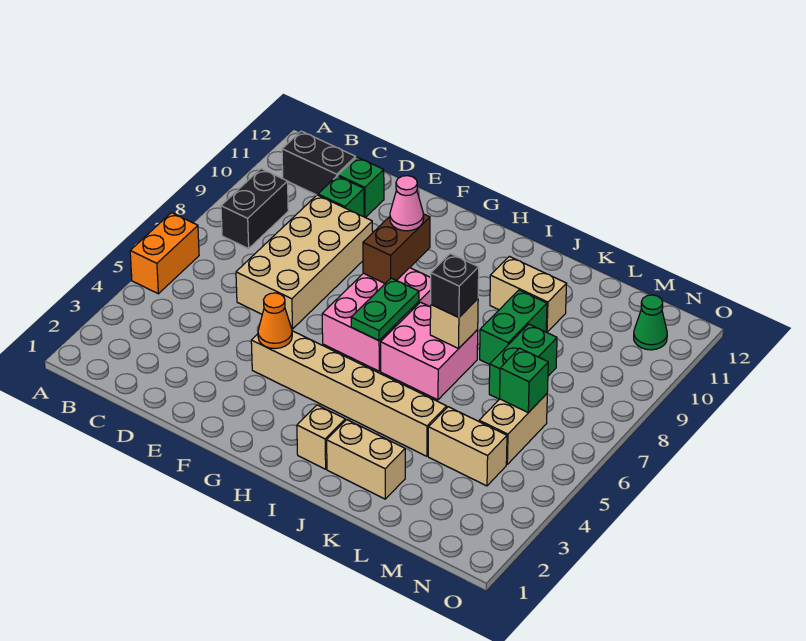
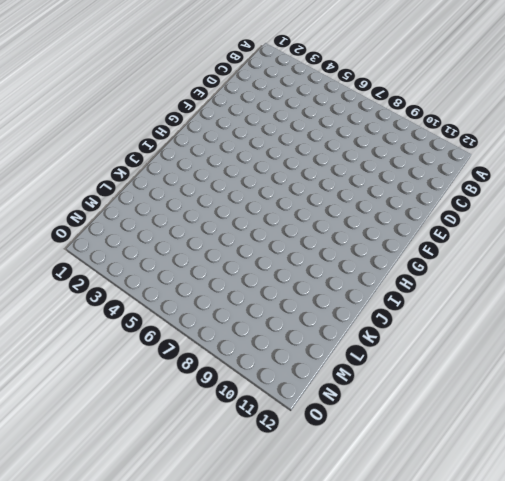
none -> orange brick A5:A6 level 1
none -> black brick B8:B9 level 1
none -> black brick B11:C11 level 1

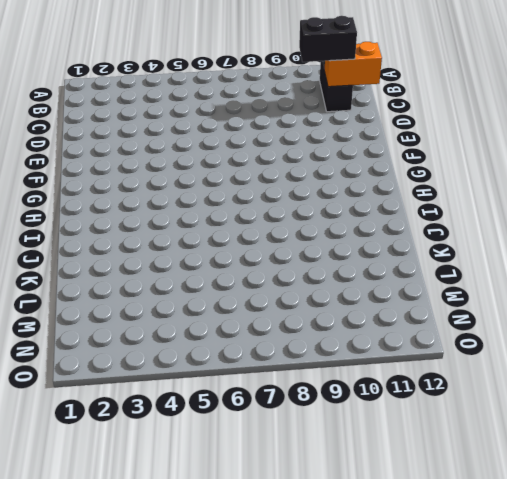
black brick C10:C11 level 3 -> black brick B8:B9 level 1
orange brick C11:C12 level 2 -> orange brick A5:A6 level 1
none -> tan brick D6:E9 level 1
none -> green brick D10 level 1
none -> green brick D11 level 1

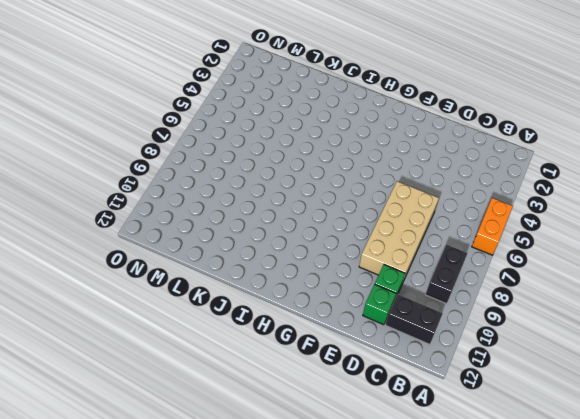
none -> tan brick F4:K4 level 1
none -> pink brick G6:H8 level 1
none -> tan brick I2 level 1

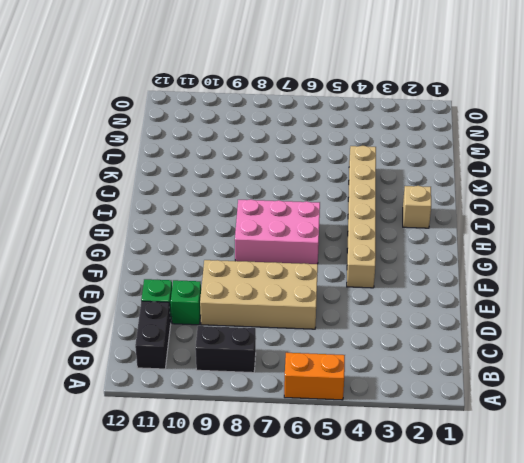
none -> pink brick I6:J7 level 1
none -> tan brick J2:K2 level 1
none -> tan brick J10:K10 level 1

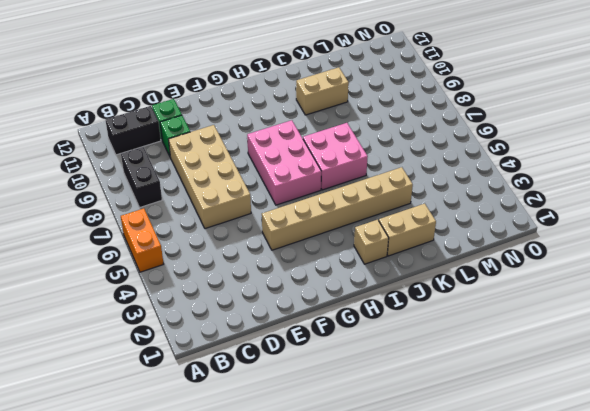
none -> green brick K8:K9 level 1
none -> tan brick L4:M4 level 1
none -> green brick L7:L8 level 1

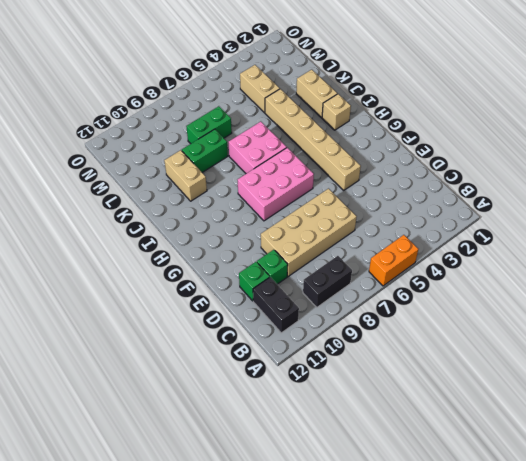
none -> tan brick M5:M6 level 1
none -> green cone N11 level 1
none -> orange cone F4 level 2

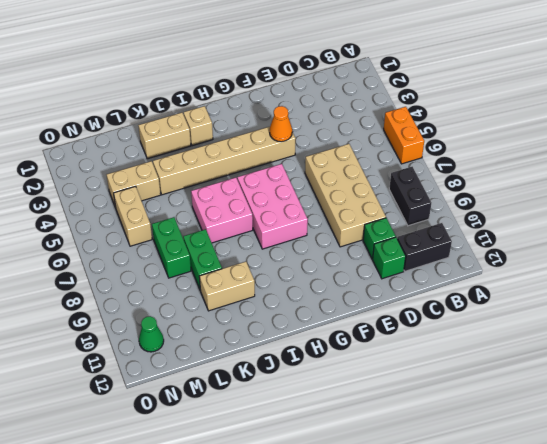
none -> brown brick G8:G9 level 2
none -> green plate H6:H7 level 2
none -> tan brick J7 level 2

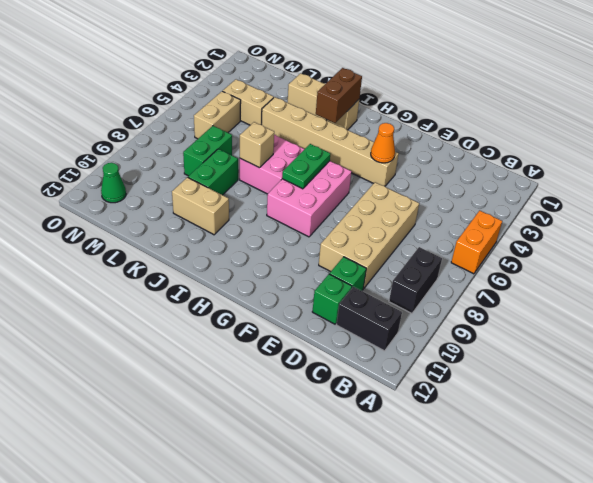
brown brick I2:I3 level 2 -> brown brick G8:G9 level 2
none -> green brick M6 level 2
none -> pink cone G9 level 3
none -> black brick J7 level 3

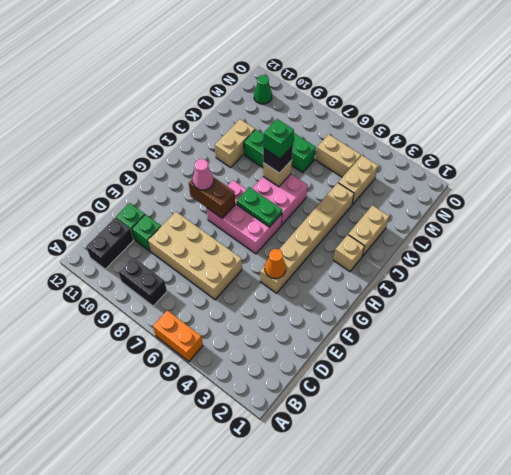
green brick J7 level 4 -> green brick M6 level 2

